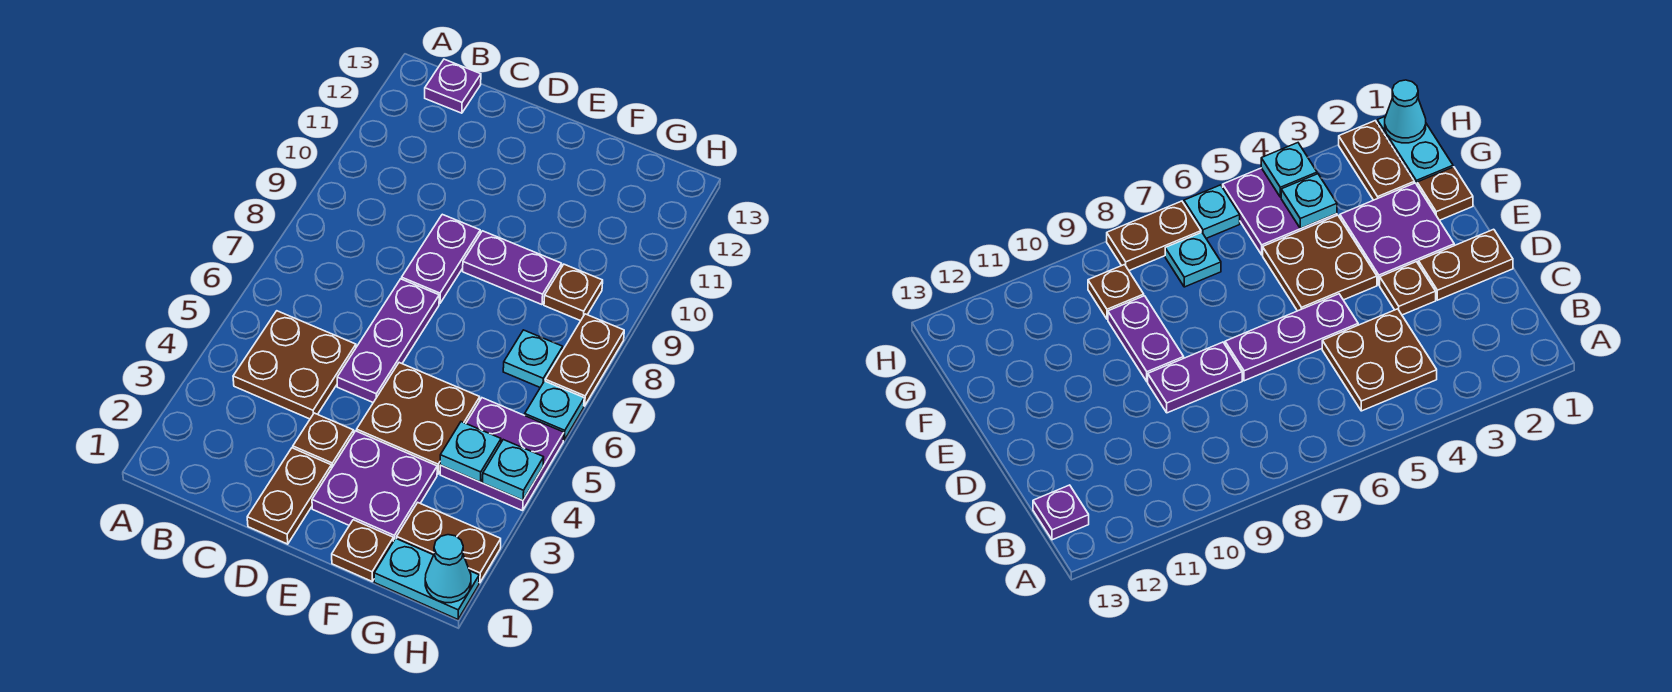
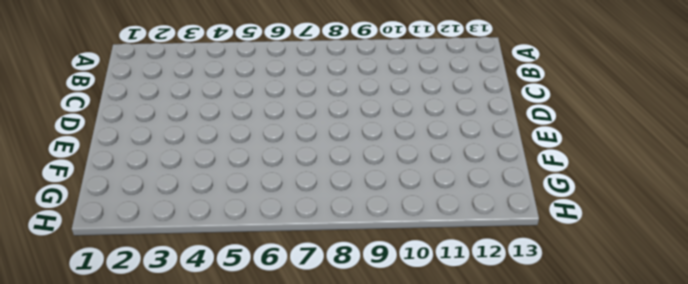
none -> brown plate B4:C5 level 1
none -> purple plate B13 level 1
none -> brown plate D1:D2 level 1

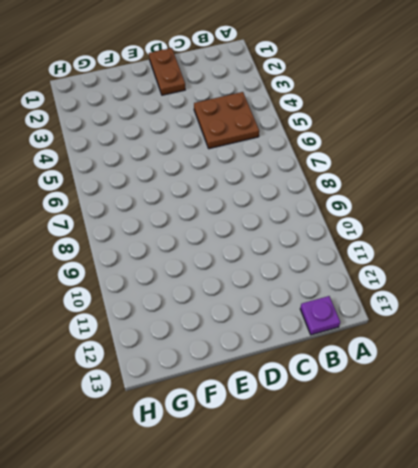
none -> brown plate D3 level 1
none -> purple plate D5:D7 level 1
none -> purple plate D8:D9 level 1

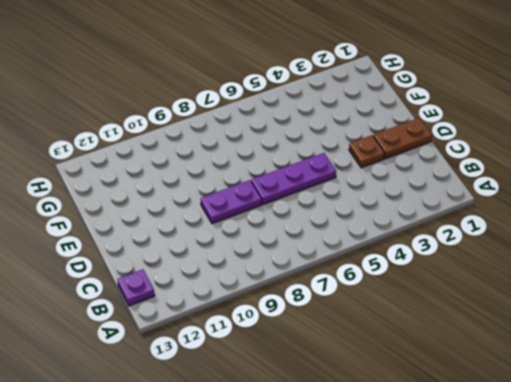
none -> brown plate B4:C5 level 1
none -> purple plate E2:F3 level 1
none -> brown plate E4:F5 level 1

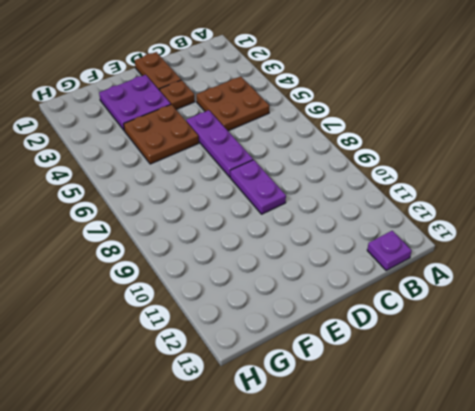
none -> purple plate E9:F9 level 1
none -> brown plate F1 level 1
none -> cyan plate G1:H1 level 1

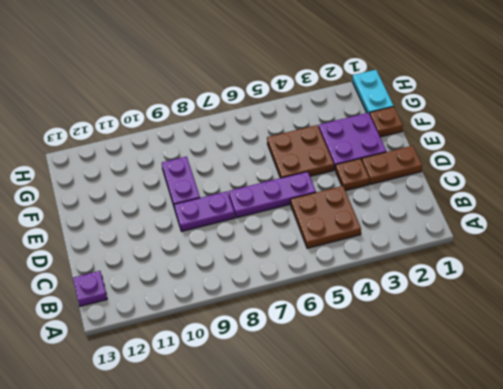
none -> brown plate G2:H2 level 1
none -> purple plate G4:H5 level 1
none -> cyan plate G7 level 1

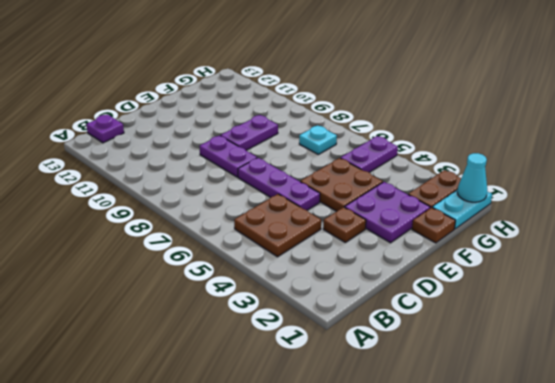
purple plate G5:H5 level 1 -> purple plate G4:H5 level 1
none -> brown plate D1:D2 level 1
none -> brown plate G9 level 1
none -> cyan plate H6 level 1

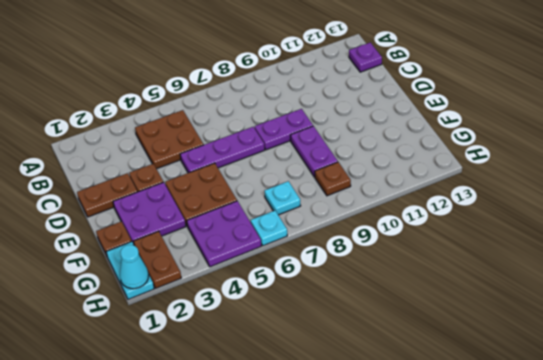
none -> brown plate H7:H8 level 1
none -> cyan plate G4 level 2
none -> cyan plate H4 level 2

